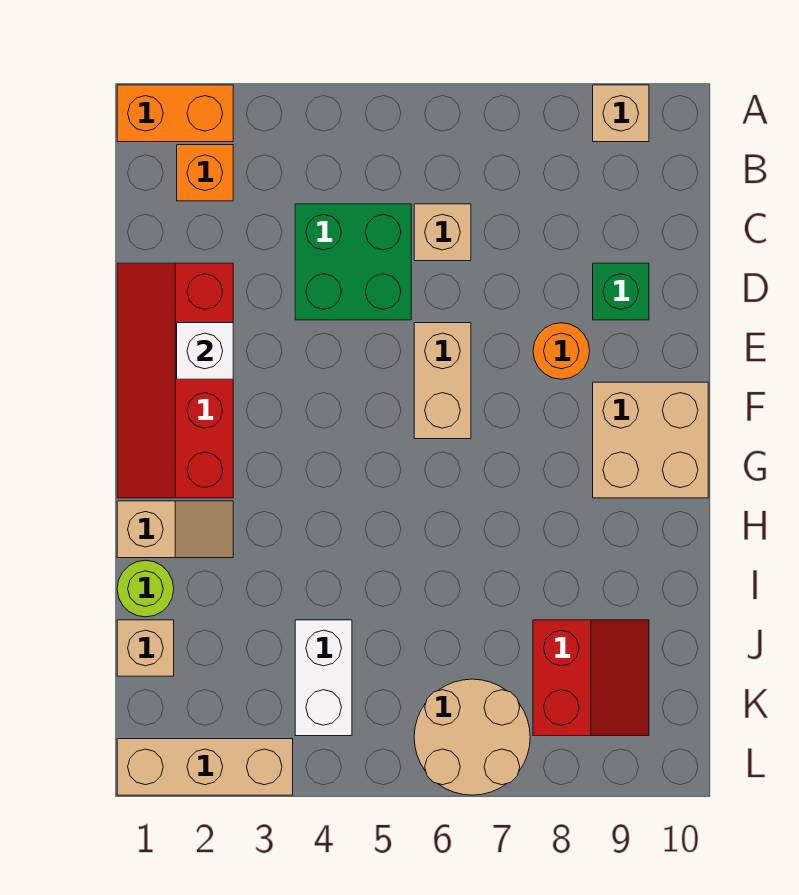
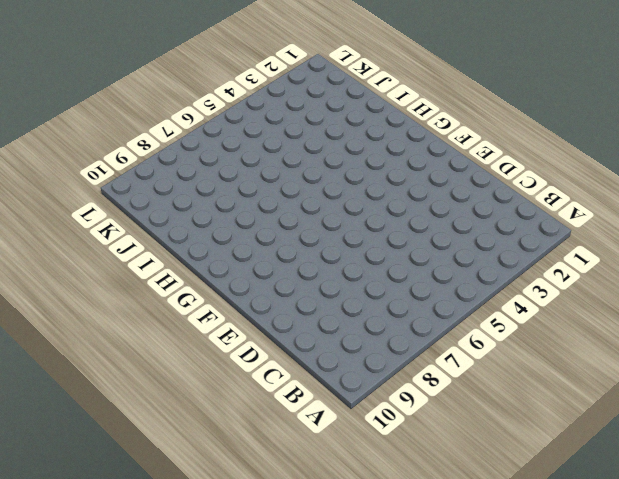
none -> orange brick A1:A2 level 1
none -> tan brick A9 level 1
none -> orange brick B2 level 1

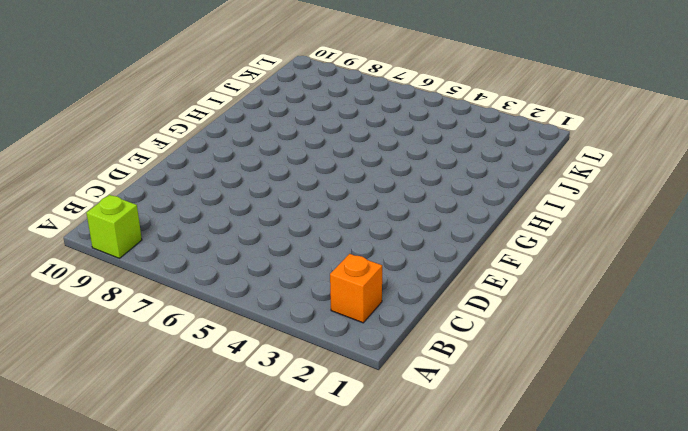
lime brick A9 level 1 -> tan brick A9 level 1
none -> orange brick A1:A2 level 1
none -> green brick C4:D5 level 1
none -> tan brick C6 level 1

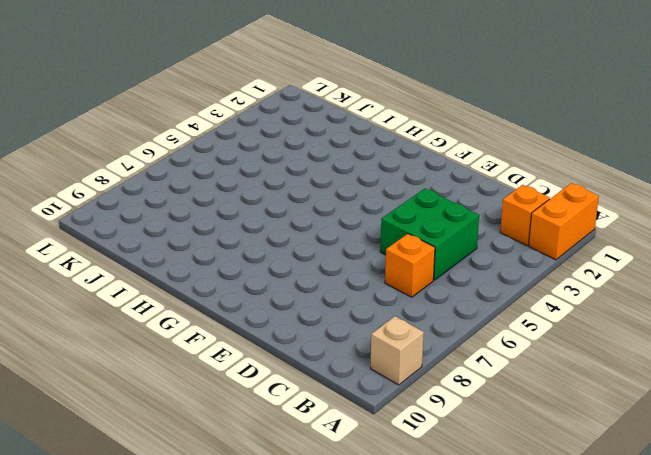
orange brick C6 level 1 -> tan brick C6 level 1
none -> red slope D1:G2 level 1 top 2
none -> green brick D9 level 1
none -> tan brick E6:F6 level 1

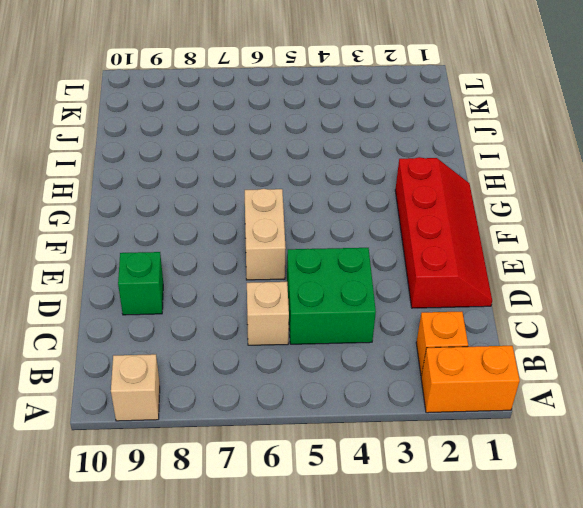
none -> orange round brick E8 level 1
none -> tan brick F9:G10 level 1
none -> tan slope H1:H2 level 1 top 1

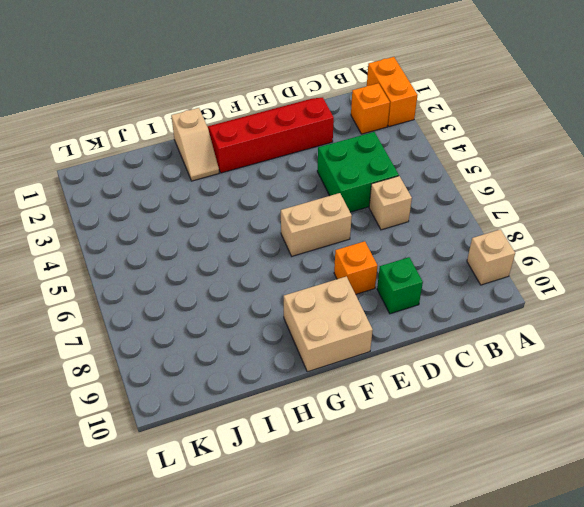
orange brick E8 level 1 -> orange round brick E8 level 1
none -> lime round brick I1 level 1
none -> tan brick J1 level 1
none -> white brick J4:K4 level 1

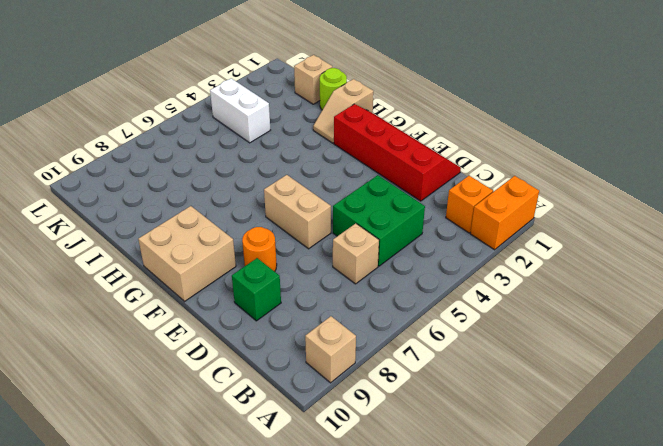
none -> red slope J8:K9 level 1 top 8
none -> tan round brick K6:L7 level 1
none -> tan brick L1:L3 level 1

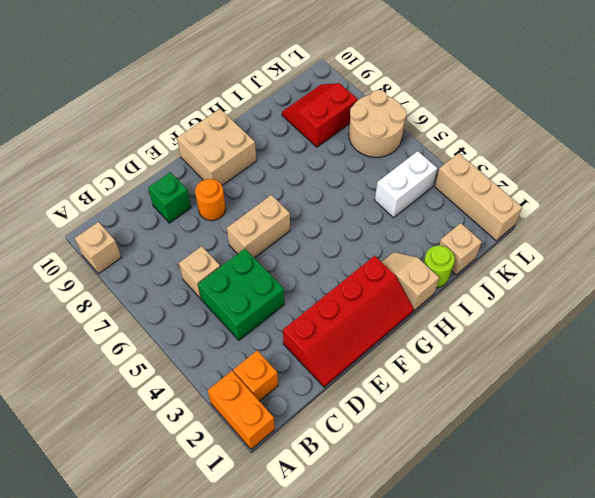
none -> white brick E2 level 2

